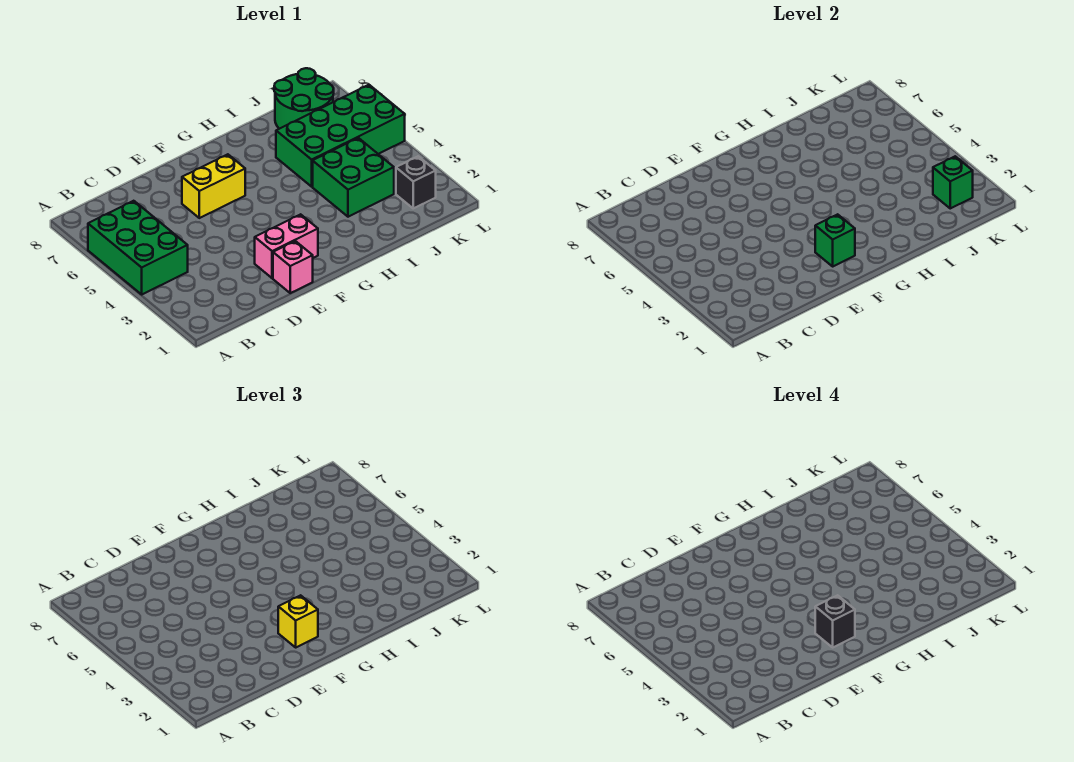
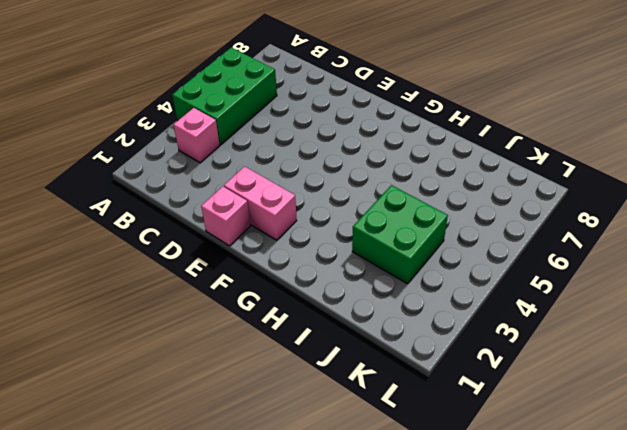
pink brick B3 level 1 -> none
none -> yellow brick E6:F6 level 1
none -> green brick I5:L6 level 1
none -> green round brick J7:K8 level 1

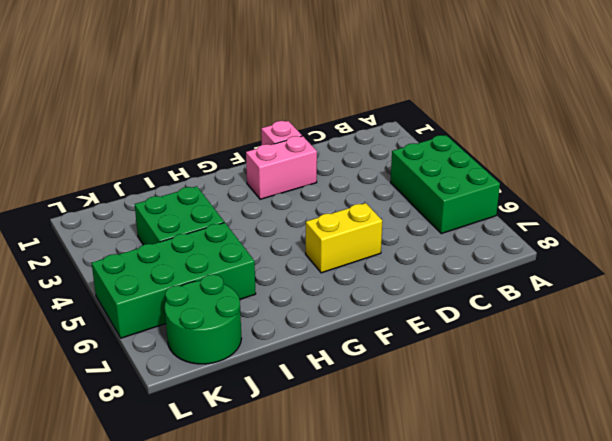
none -> black brick K2 level 1
none -> green brick F2 level 2
none -> green brick K2 level 2

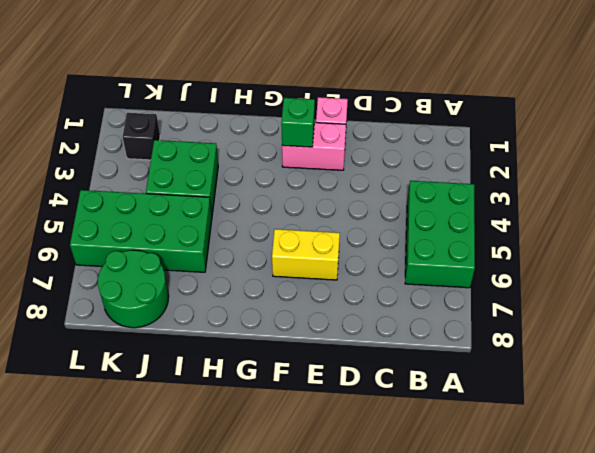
none -> green brick K2 level 2
none -> yellow brick F2 level 3
none -> black brick F2 level 4

